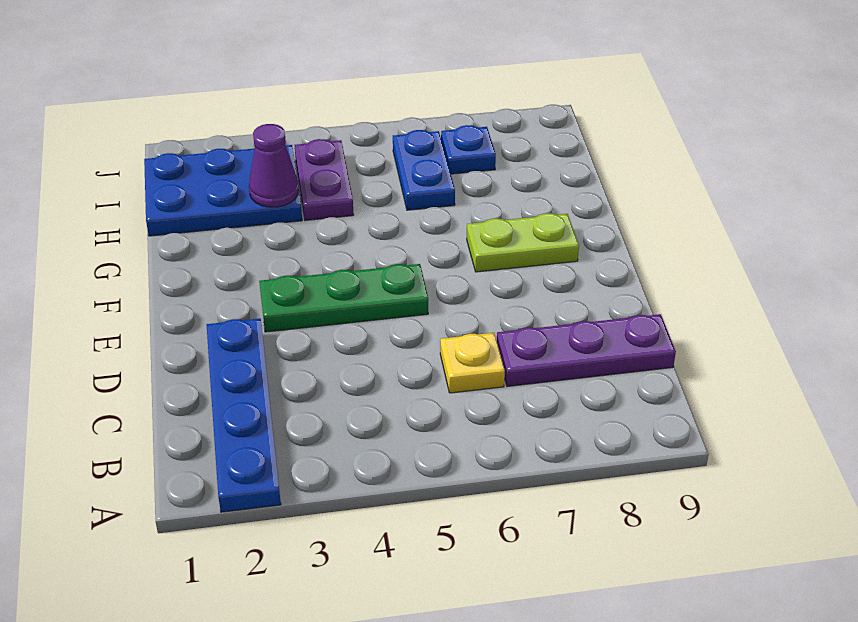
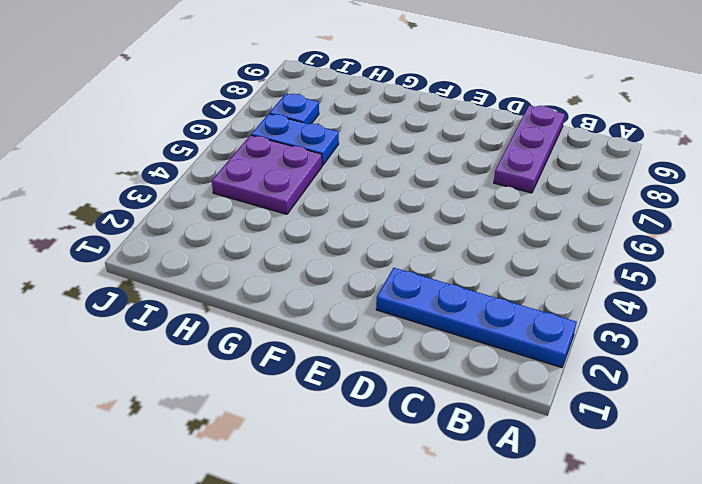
purple plate H4:I5 level 1 -> purple plate H4:I4 level 1
none -> yellow plate C6 level 1
none -> green plate E3:E5 level 1

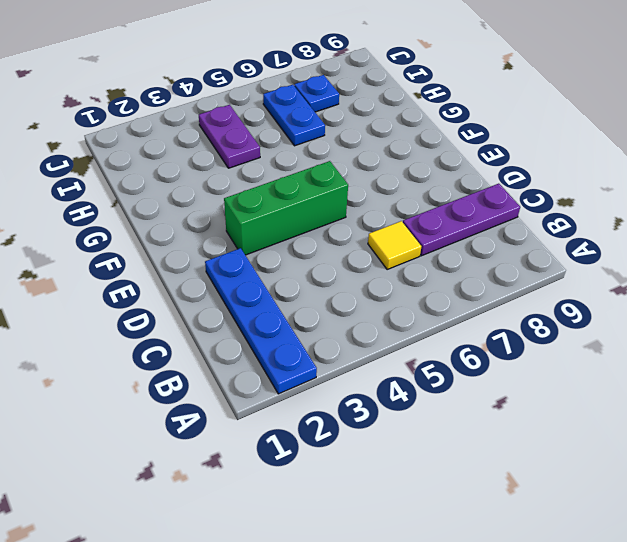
yellow tile C6 level 1 -> yellow plate C6 level 1
green brick E3:E5 level 1 -> green plate E3:E5 level 1
none -> lime plate F7:F8 level 1
none -> blue plate H1:I3 level 1

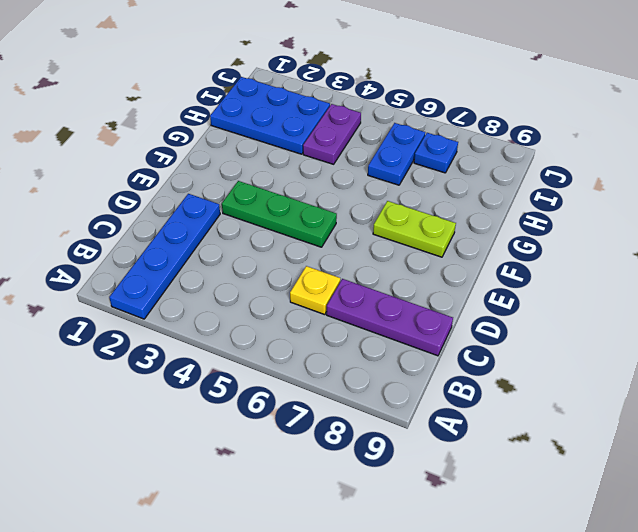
none -> purple cone H3 level 2

